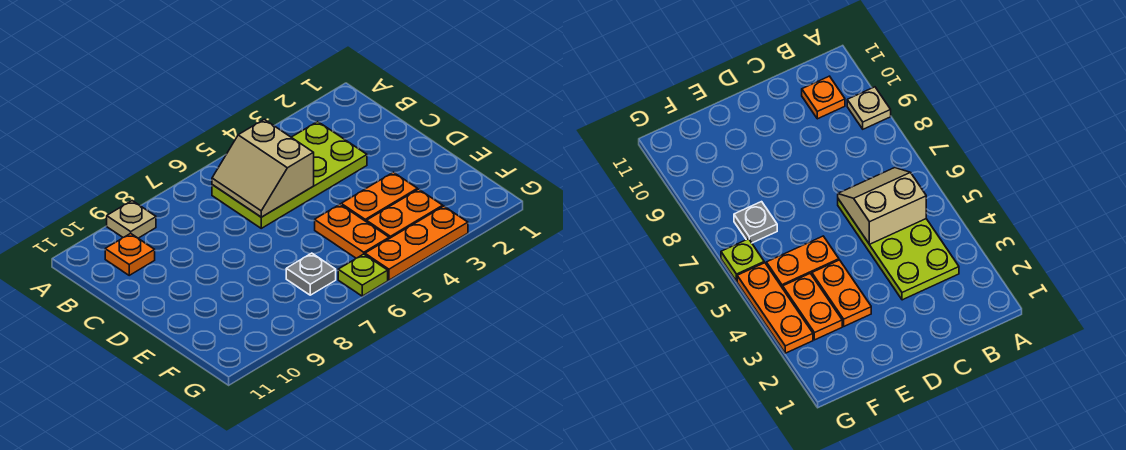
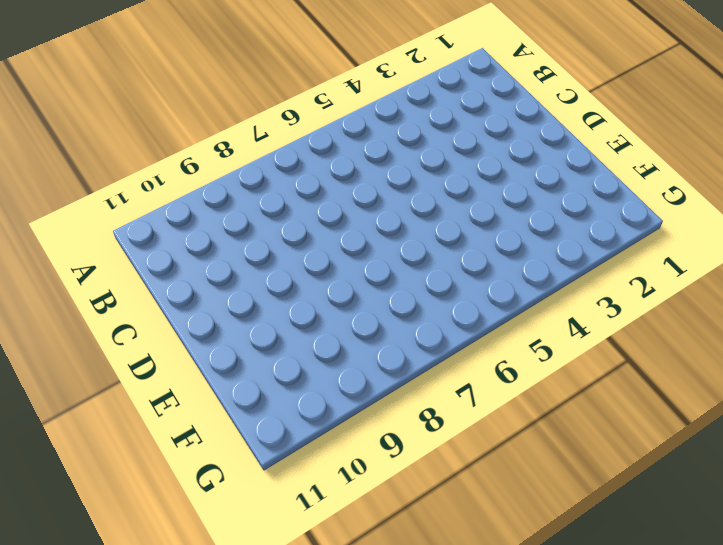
none -> tan plate A9 level 1
none -> lime plate B3:C6 level 1

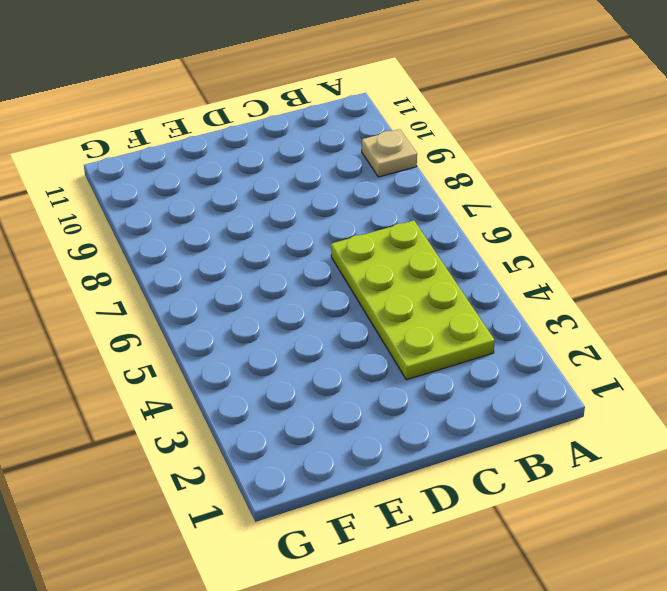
none -> orange plate B10 level 1
none -> orange plate E3:E4 level 1

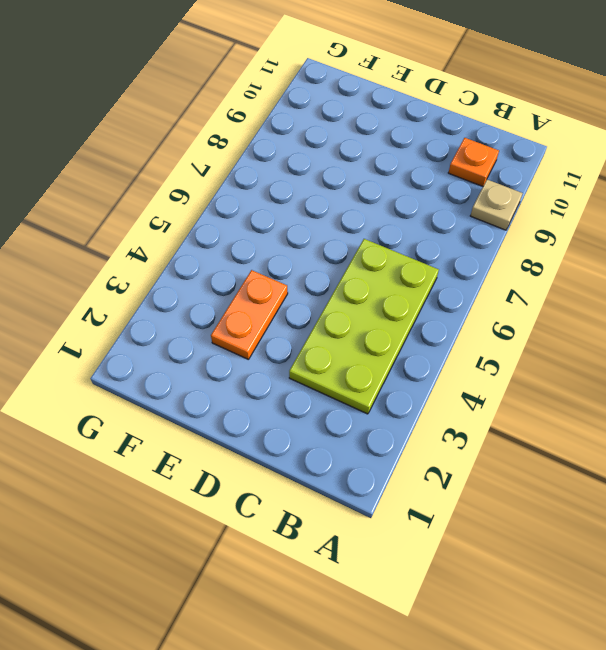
none -> orange plate E5:F5 level 1
none -> orange plate F3:F4 level 1

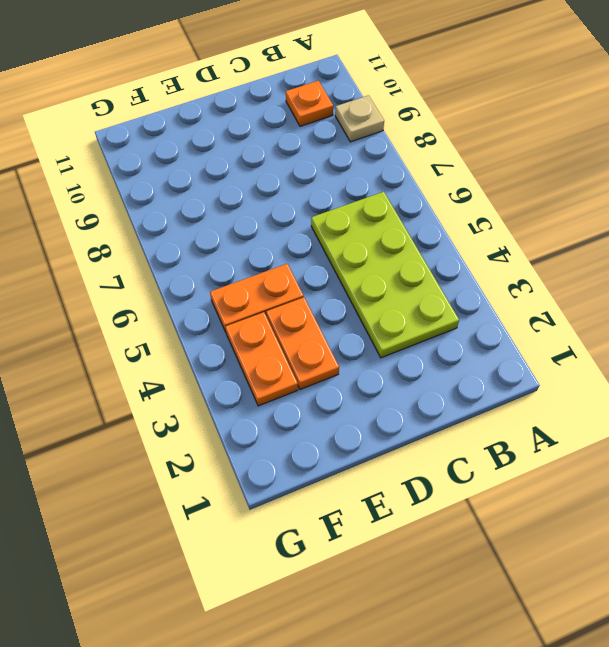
none -> grey plate F7 level 1
none -> orange plate G3:G5 level 1

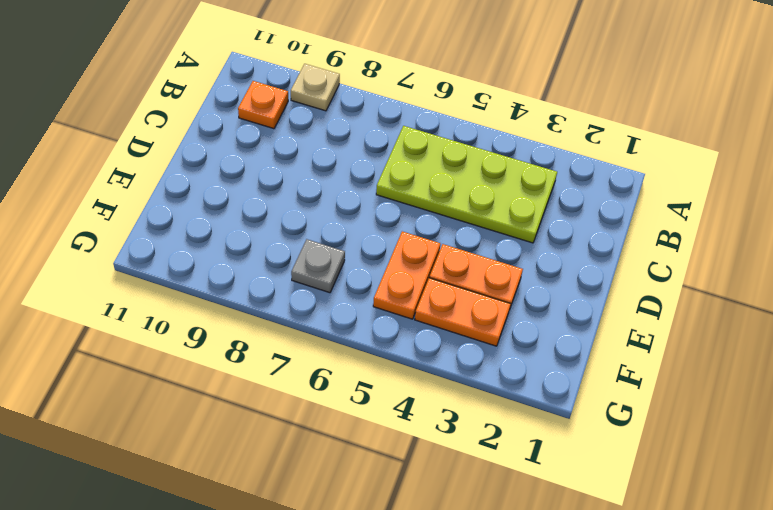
none -> orange plate G3:G5 level 1
none -> lime plate G6 level 1

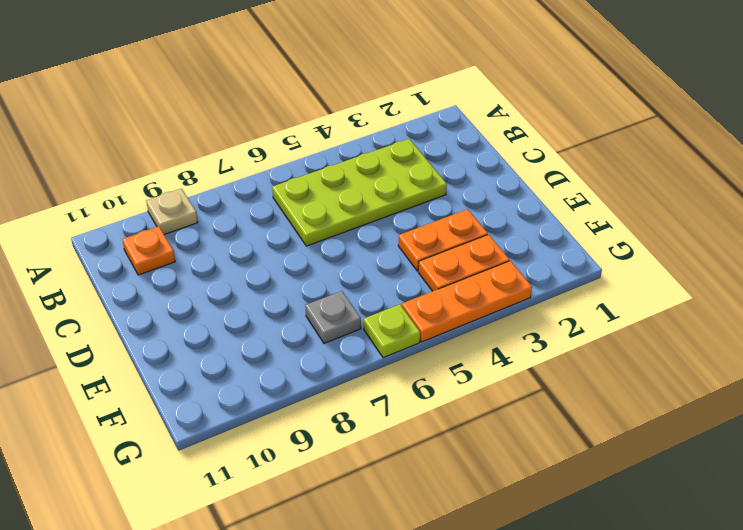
none -> orange plate E5:F5 level 1
none -> tan slope B5:C6 level 2 top 5

